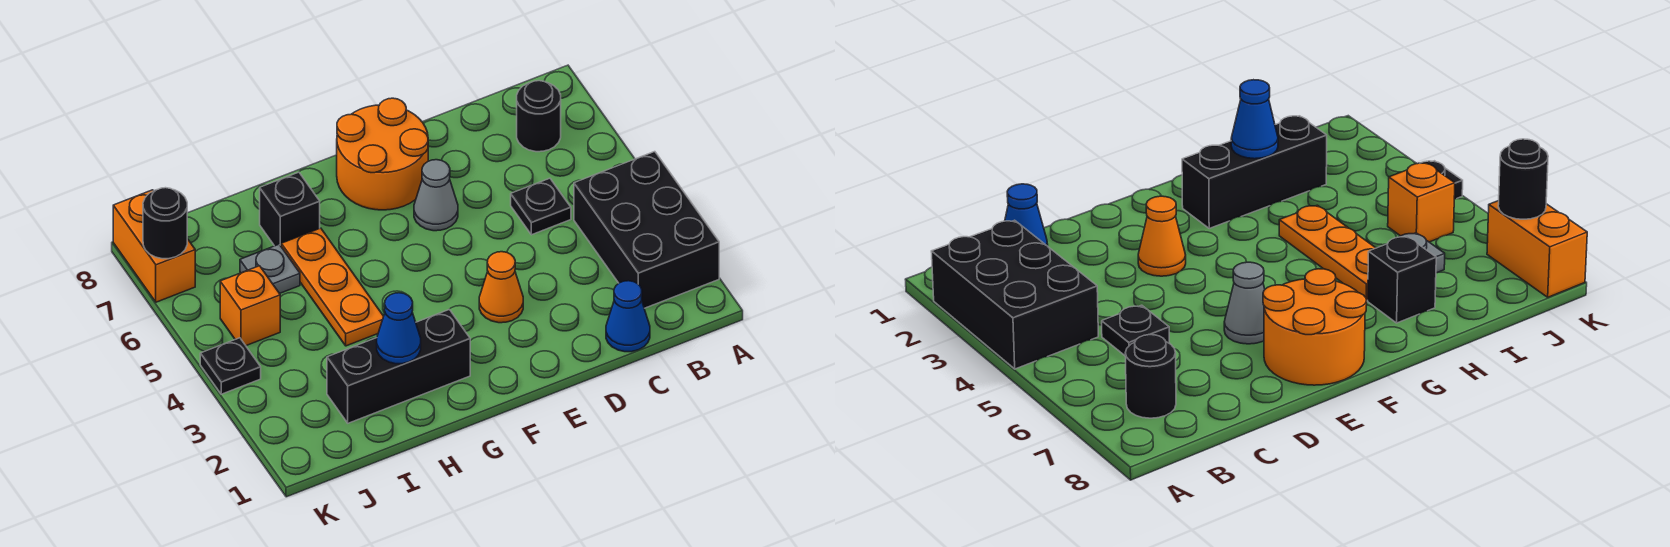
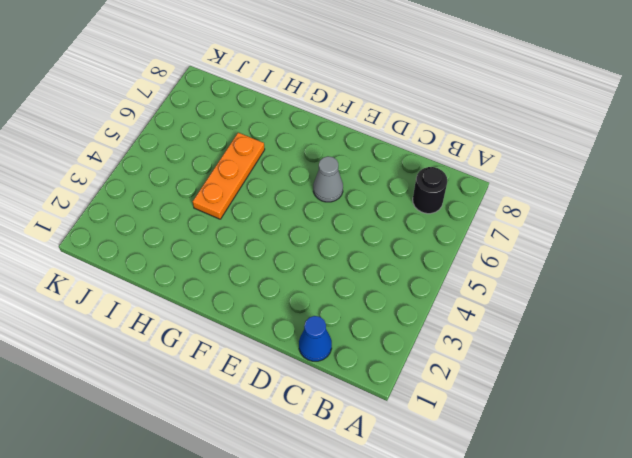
none -> black brick A2:B4 level 1
none -> black plate C5 level 1
none -> orange cone E3 level 1

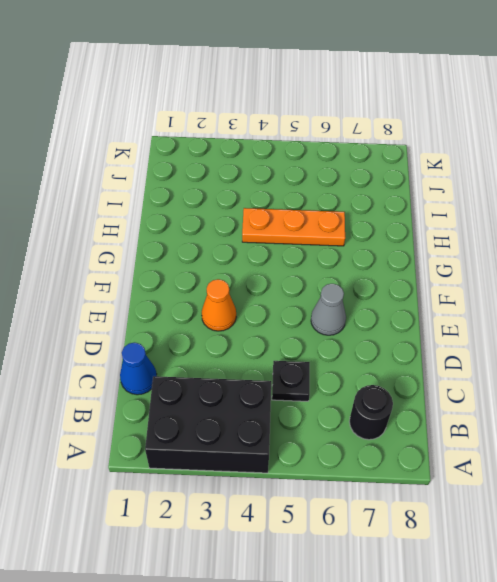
none -> orange round brick E7:F8 level 1
none -> black brick G2:I2 level 1
none -> black brick H7 level 1

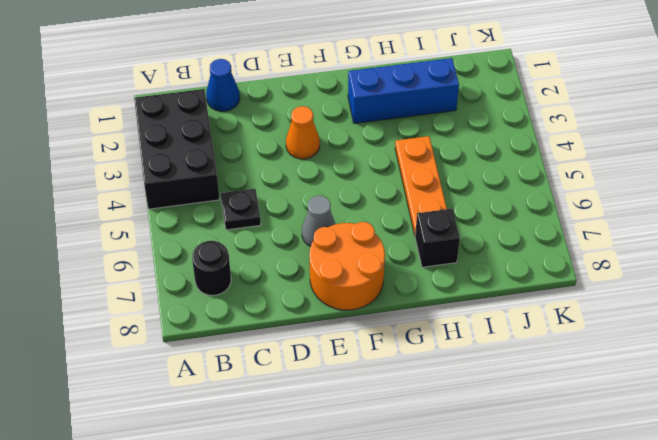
blue brick G2:I2 level 1 -> black brick G2:I2 level 1
none -> grey plate I6 level 1
none -> orange brick J5 level 1
none -> black plate K4 level 1

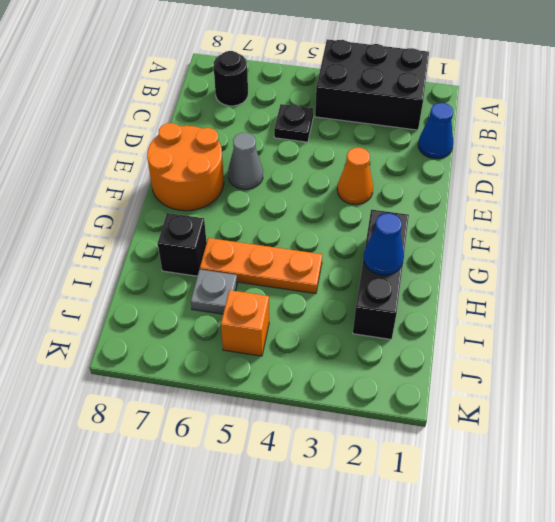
none -> black plate K4 level 1
none -> orange brick K7:K8 level 1
none -> black round brick K7 level 2

